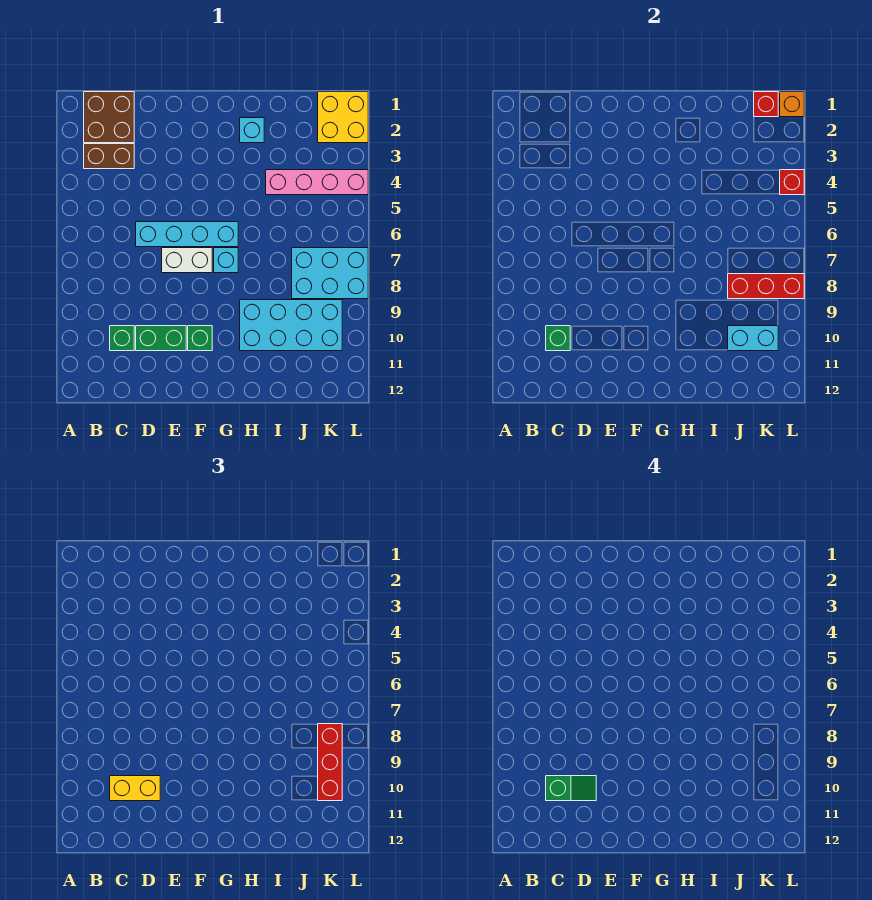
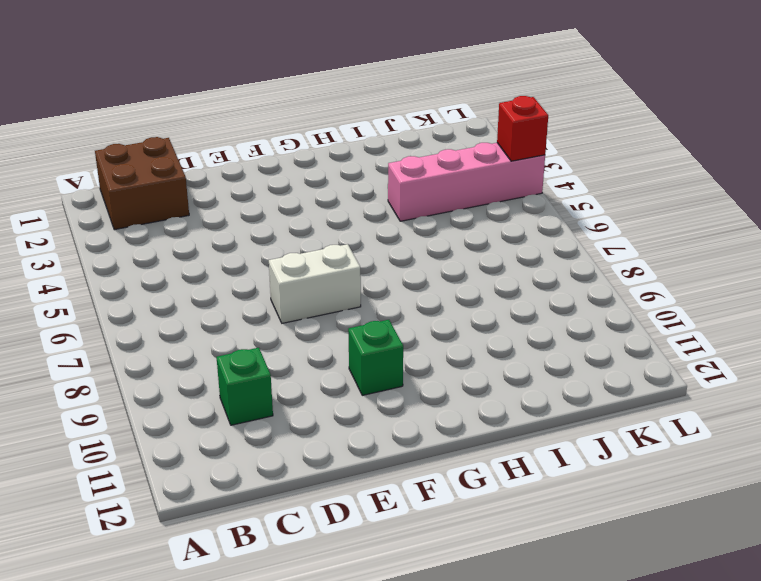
none -> brown brick B3:C3 level 1
none -> cyan brick D6:G6 level 1
none -> green brick D10:E10 level 1

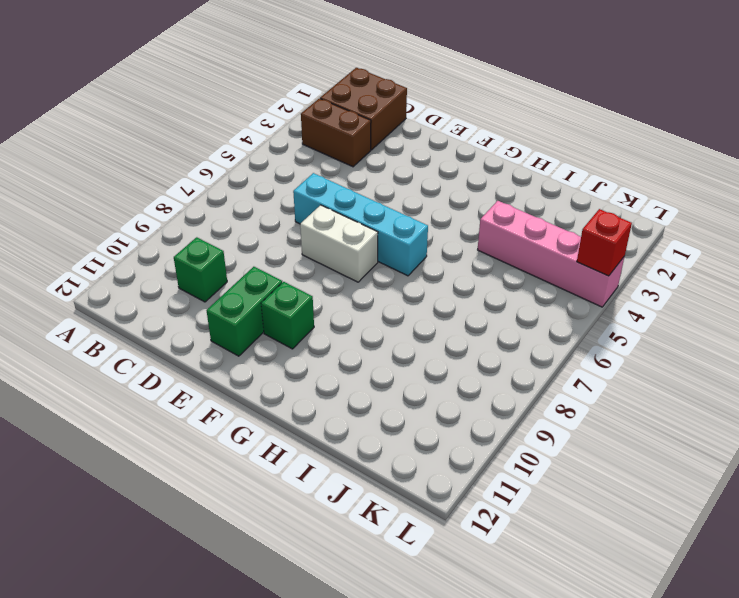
green brick E10:E11 level 1 -> green brick D10:E10 level 1
none -> cyan brick G7 level 1
none -> cyan brick H2 level 1
none -> cyan brick H9:K10 level 1

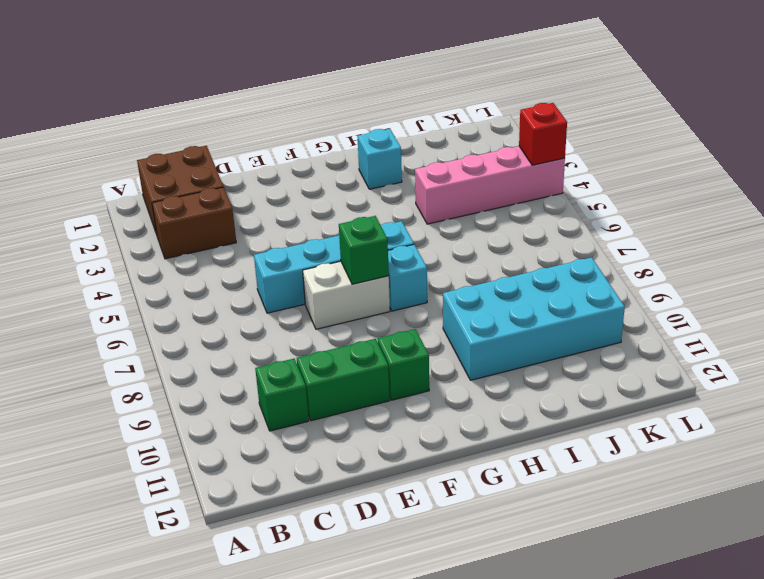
green brick F7 level 2 -> green brick C10 level 2
none -> cyan brick J7:L8 level 1
none -> yellow brick K1:L2 level 1
none -> red brick J8:L8 level 2

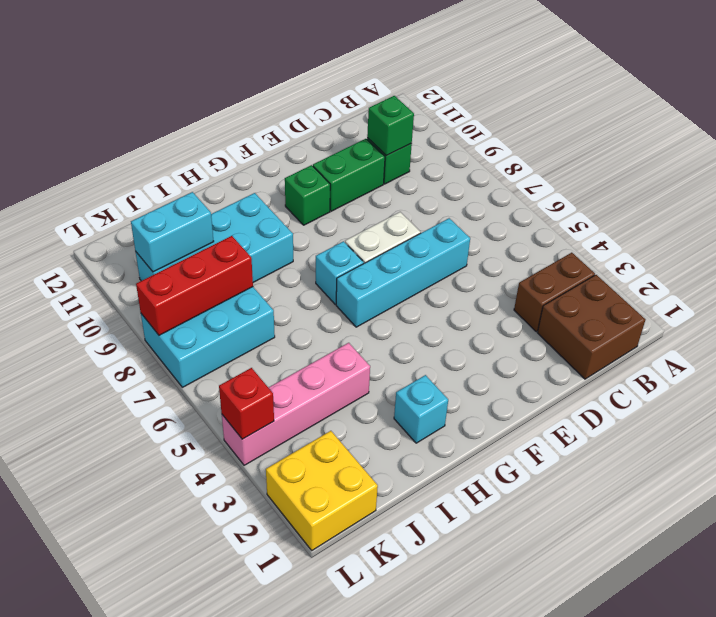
none -> red brick K1 level 2
none -> orange brick L1 level 2
none -> yellow brick C10:D10 level 3

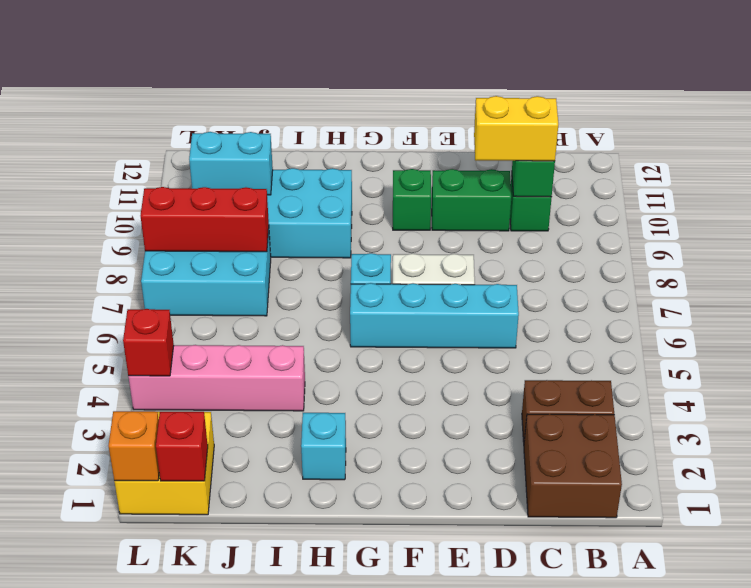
none -> red brick K8:K10 level 3
none -> green slope C10:D10 level 4 top C

